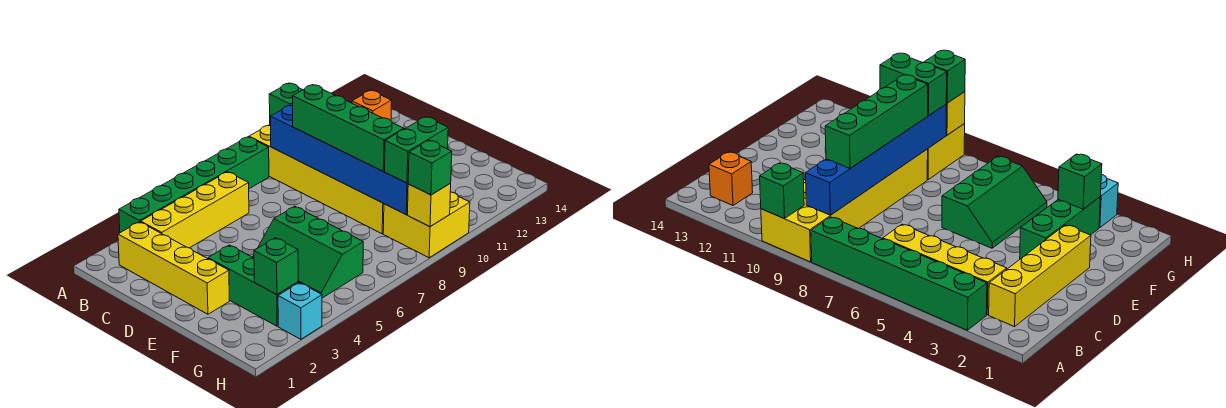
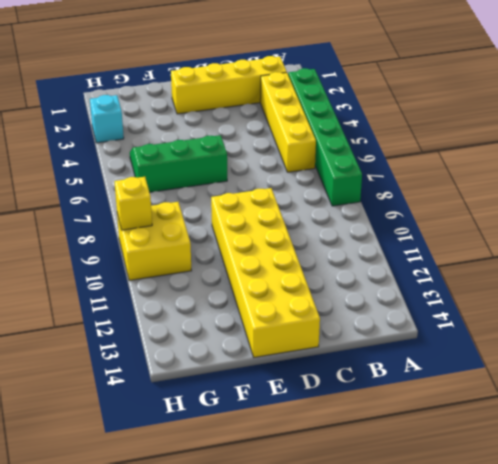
yellow brick D9:E14 level 1 -> yellow brick A9:F10 level 1
none -> orange brick B13 level 1
none -> green brick E3:G3 level 1
none -> green brick A10 level 2

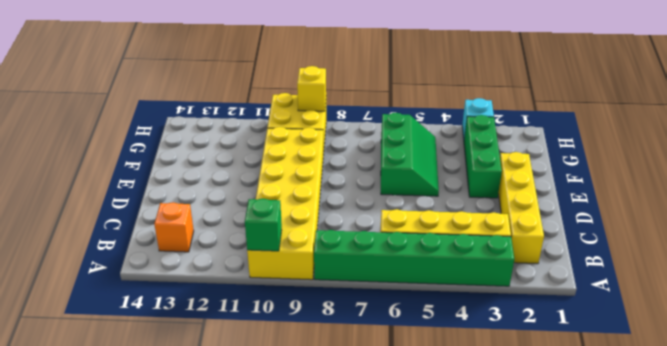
none -> blue brick B9:G9 level 2
none -> green brick G3 level 2
none -> green brick C9:F9 level 3

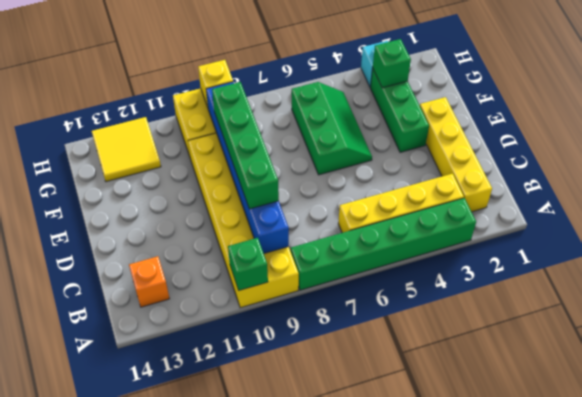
yellow tile G12:H13 level 1 -> none
none -> green brick G9:G10 level 3
none -> green brick H9 level 3

